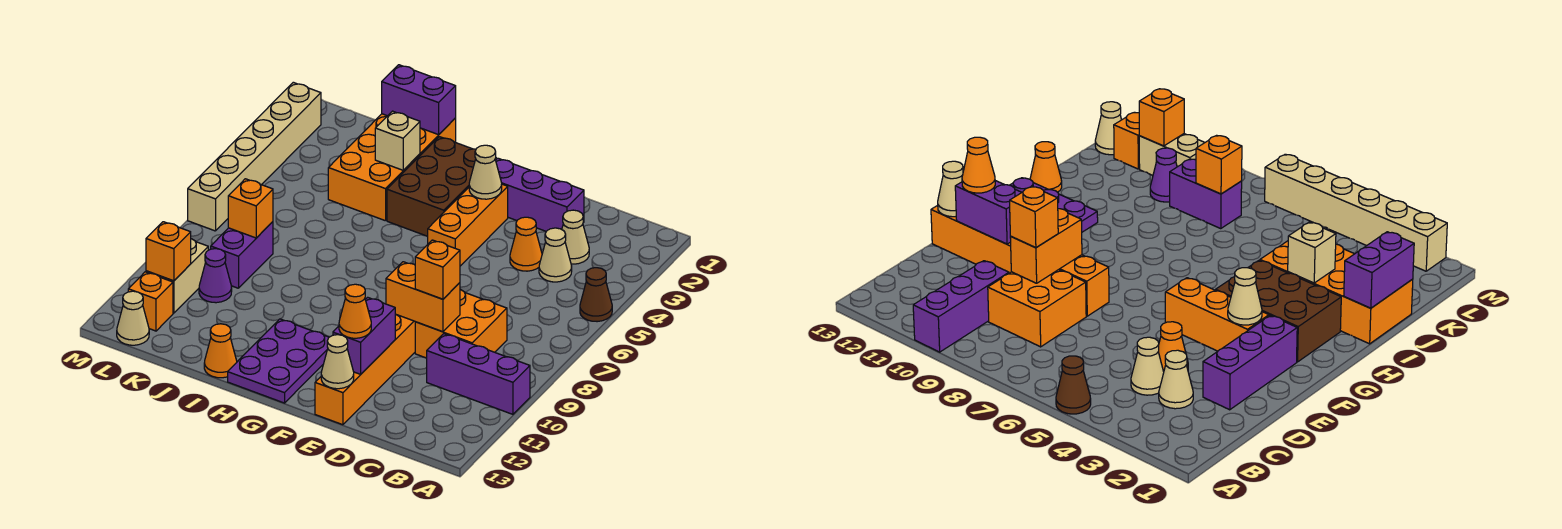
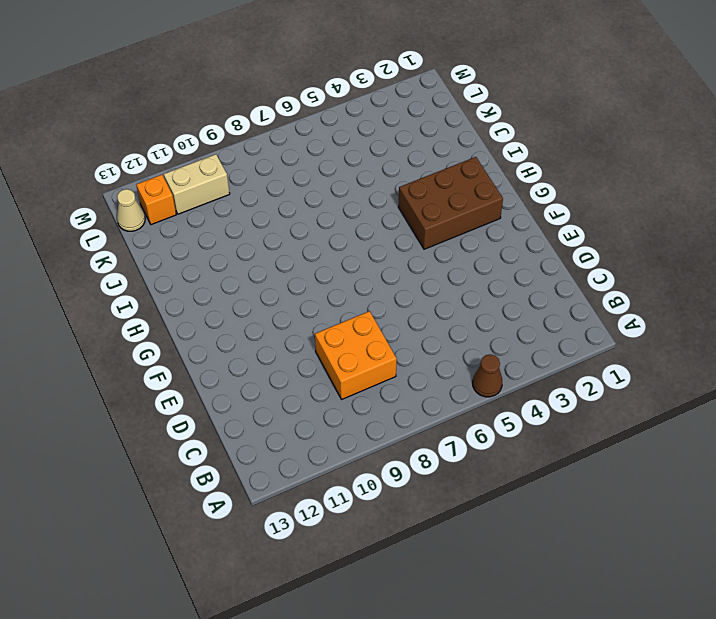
none -> purple brick A10:C10 level 1
none -> tan cone C3 level 1
none -> tan cone C4 level 1

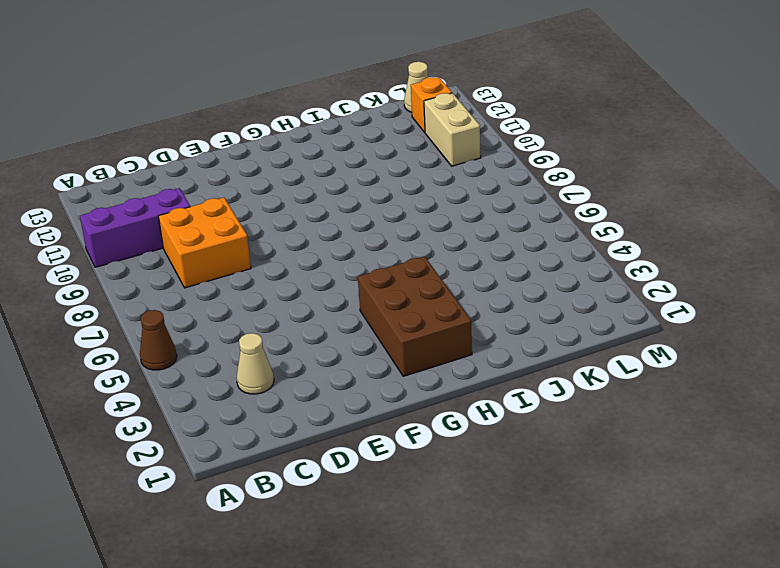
none -> tan cone C4 level 1
none -> purple brick D2:F2 level 1
none -> orange cone D4 level 1

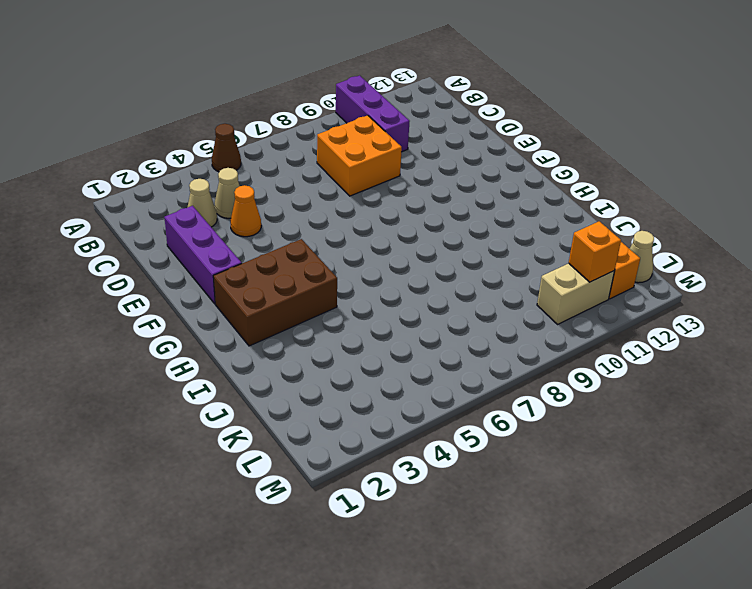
none -> orange brick E8:E13 level 1
none -> orange brick F3:F5 level 1
none -> purple plate G11:H13 level 1

